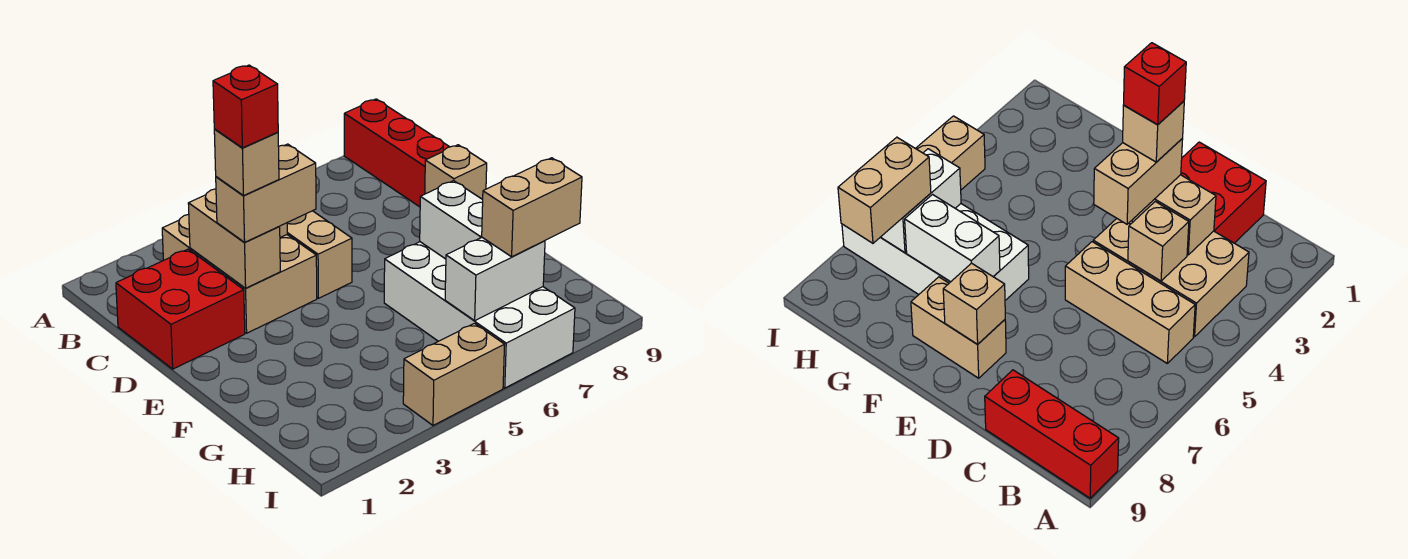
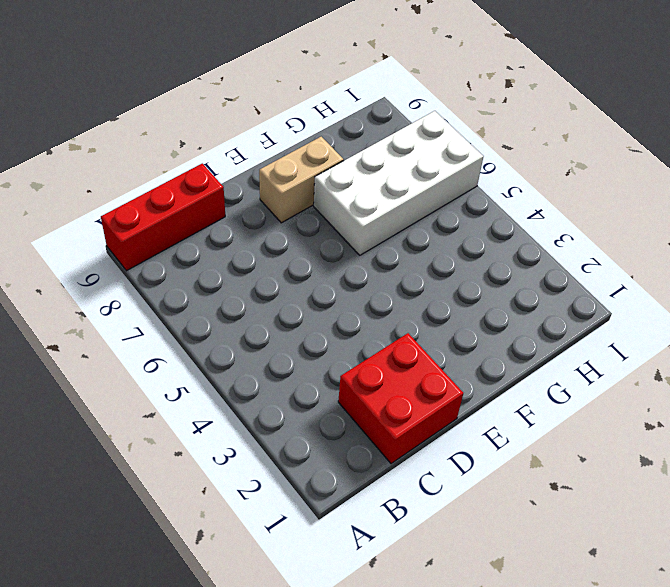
none -> tan brick B3:D4 level 1
none -> tan brick B5:D5 level 1
none -> tan brick I4:I5 level 1

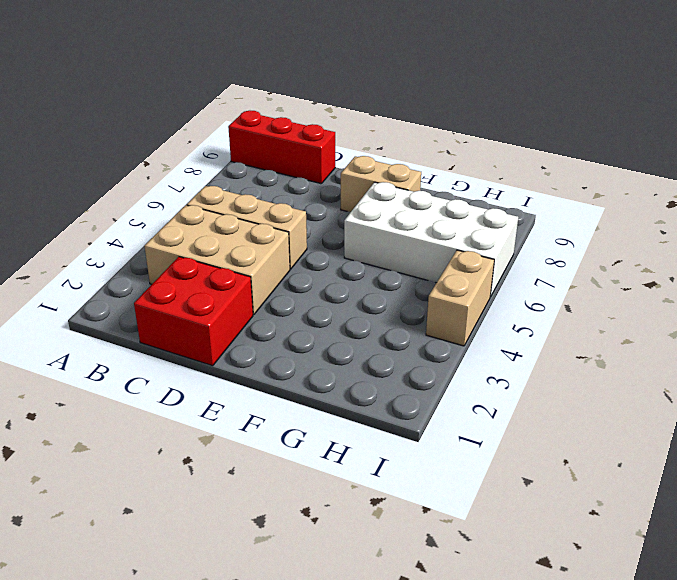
none -> tan brick C3:D3 level 2
none -> tan brick C4 level 2
none -> tan brick E8 level 2

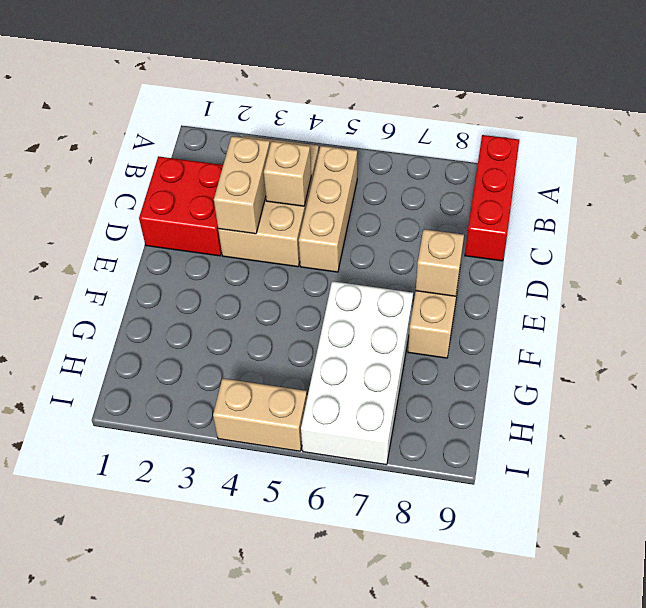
none -> white brick F7:G7 level 2
none -> white brick H6:H7 level 2
none -> tan brick D3:D4 level 3

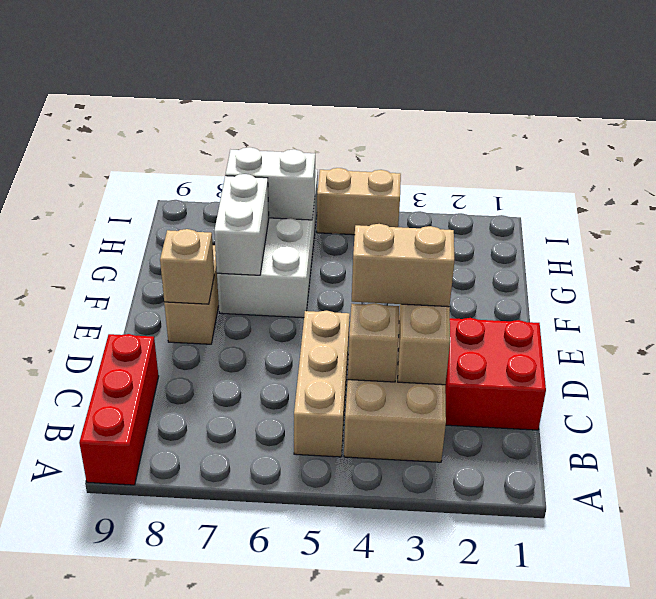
none -> tan brick H7:H8 level 3
none -> tan brick D3 level 4
none -> red brick D3 level 5

